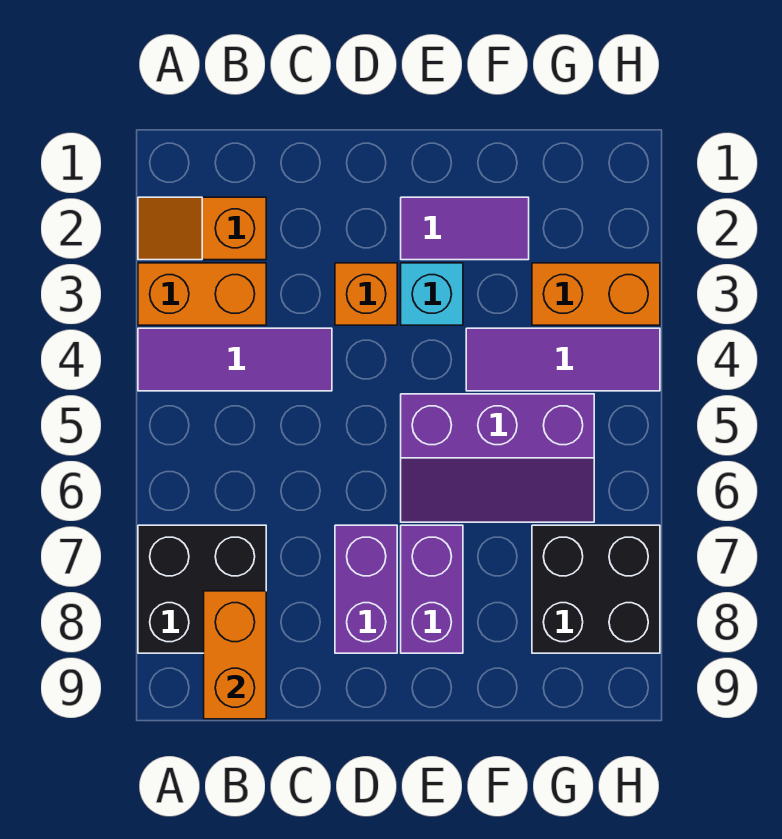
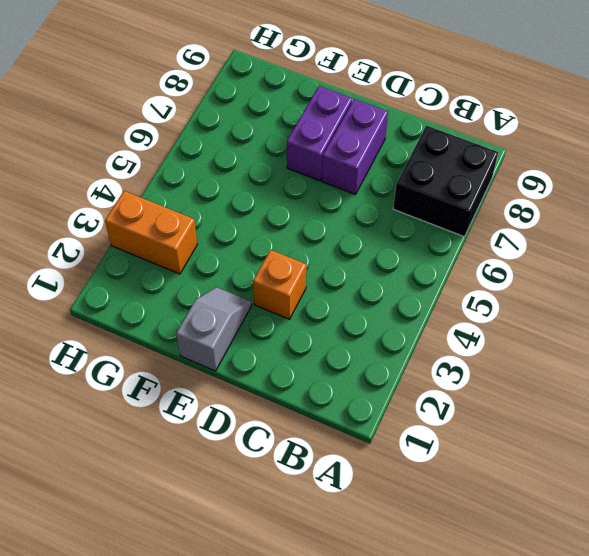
grey slope E1:E2 level 1 top 1 -> purple tile E2:F2 level 1
none -> orange slope A2:B2 level 1 top B
none -> orange brick A3:B3 level 1
none -> purple tile A4:C4 level 1

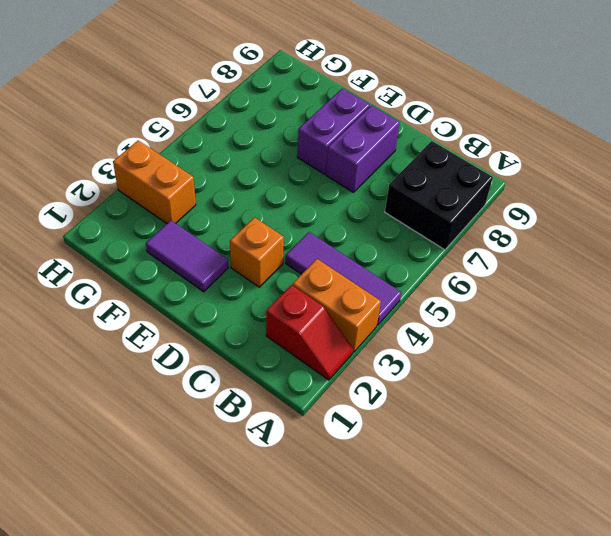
red slope A2:B2 level 1 top B -> orange slope A2:B2 level 1 top B
none -> cyan brick E3 level 1
none -> purple slope E5:G6 level 1 top 5
none -> purple tile F4:H4 level 1

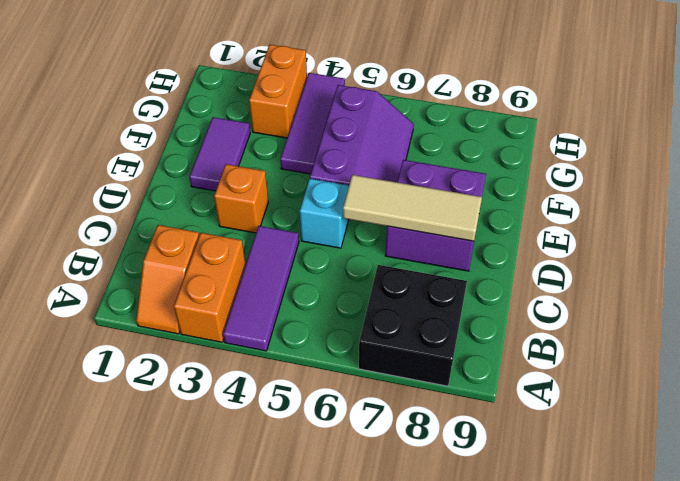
cyan brick D5 level 1 -> cyan brick E3 level 1
tan tile D6:D8 level 2 -> none
none -> black brick G7:H8 level 1
none -> orange brick B8:B9 level 2

